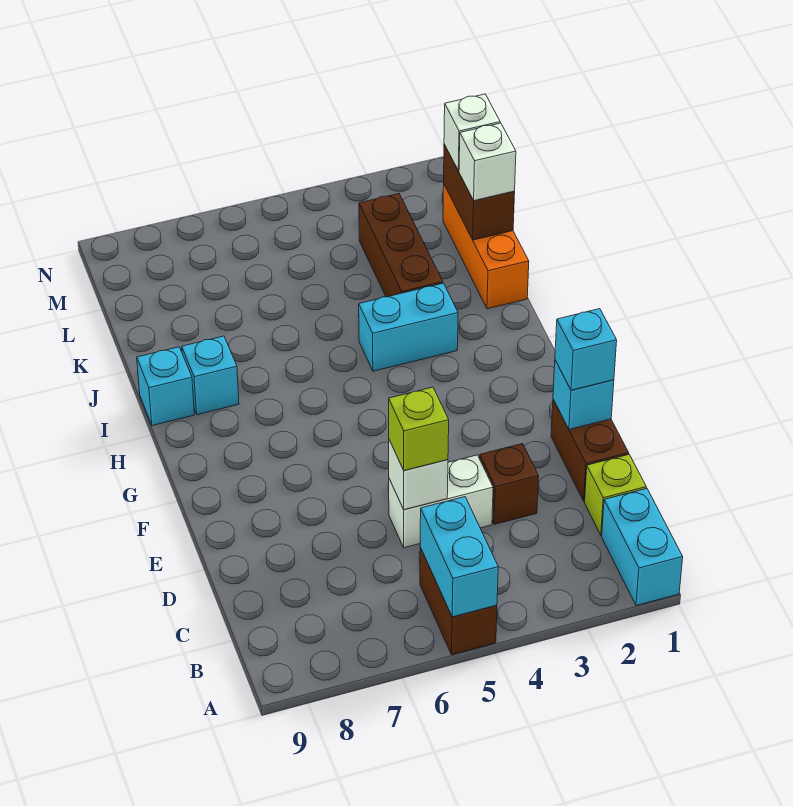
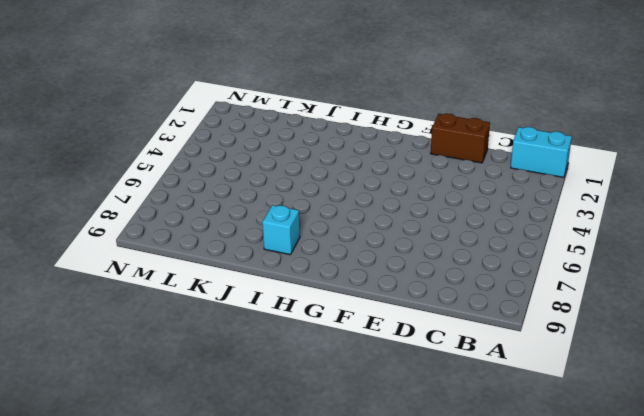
none -> brown brick A5:B5 level 1
none -> lime brick C1 level 1
none -> brown brick D3 level 1

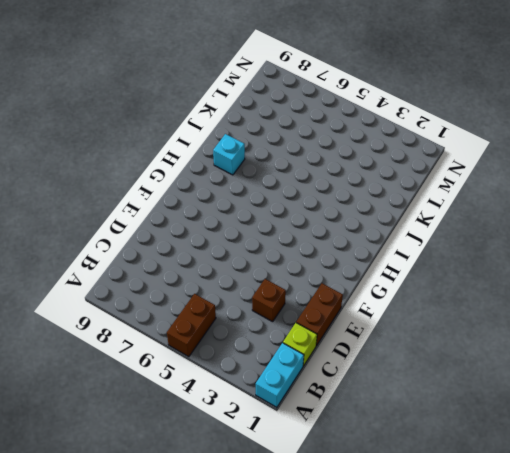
none -> white brick D4:D5 level 1
none -> cyan brick I3:I4 level 1
none -> cyan brick I9 level 1

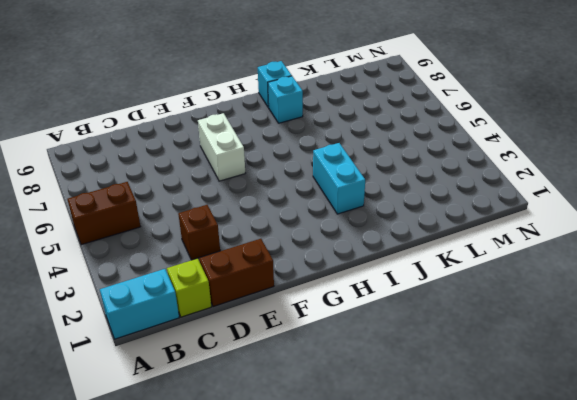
white brick F6:F7 level 1 -> white brick D4:D5 level 1
none -> orange brick J1:L1 level 1
none -> brown brick J3:L3 level 1
none -> cyan brick A5:B5 level 2

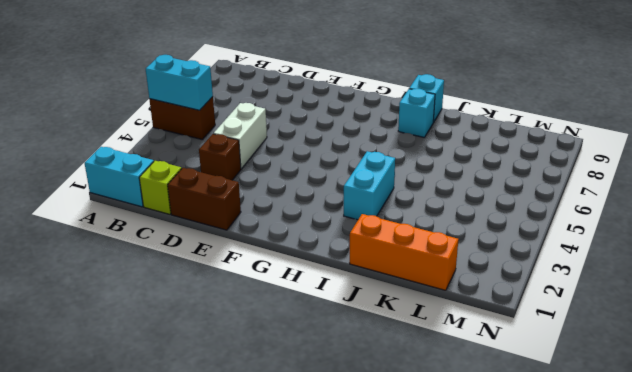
none -> brown brick J3:L3 level 1
none -> white brick D5 level 2
none -> cyan brick E1 level 2

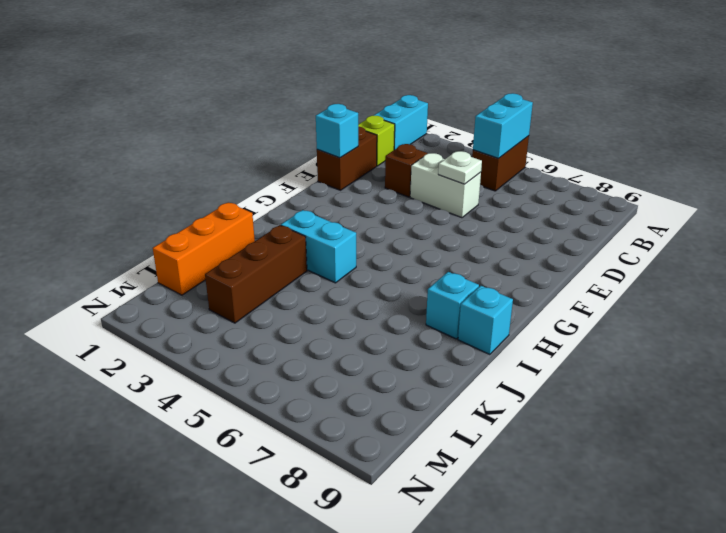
white plate D5 level 2 -> white brick D5 level 2
none -> brown brick K1:L1 level 2
none -> lime brick D5 level 3
none -> cyan brick E1 level 3

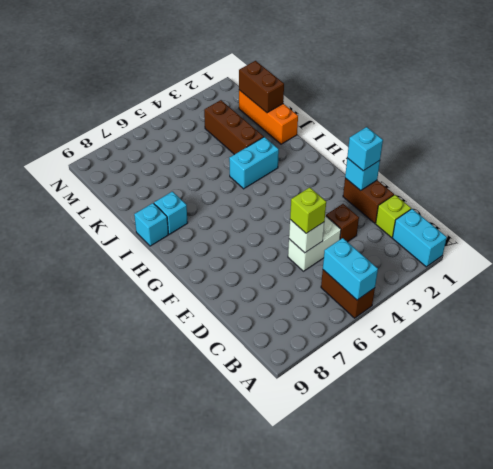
none -> white brick K1 level 3
none -> white brick L1 level 3

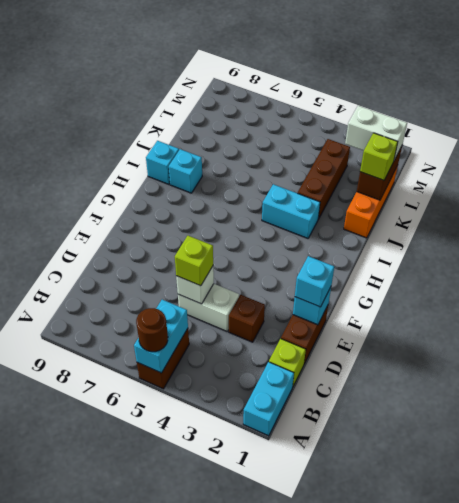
brown round brick A5 level 3 -> none
lime brick K1 level 3 -> white brick K1 level 3
white brick L1:L2 level 3 -> white brick L1 level 3

